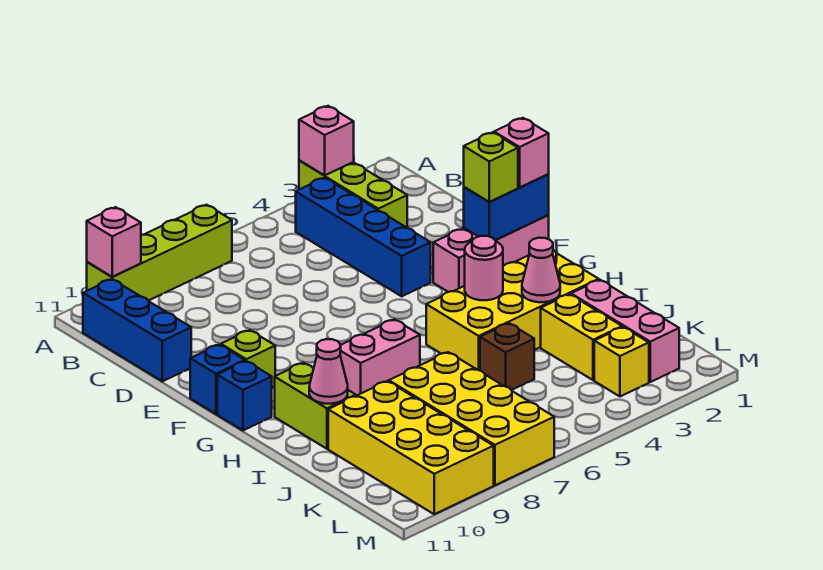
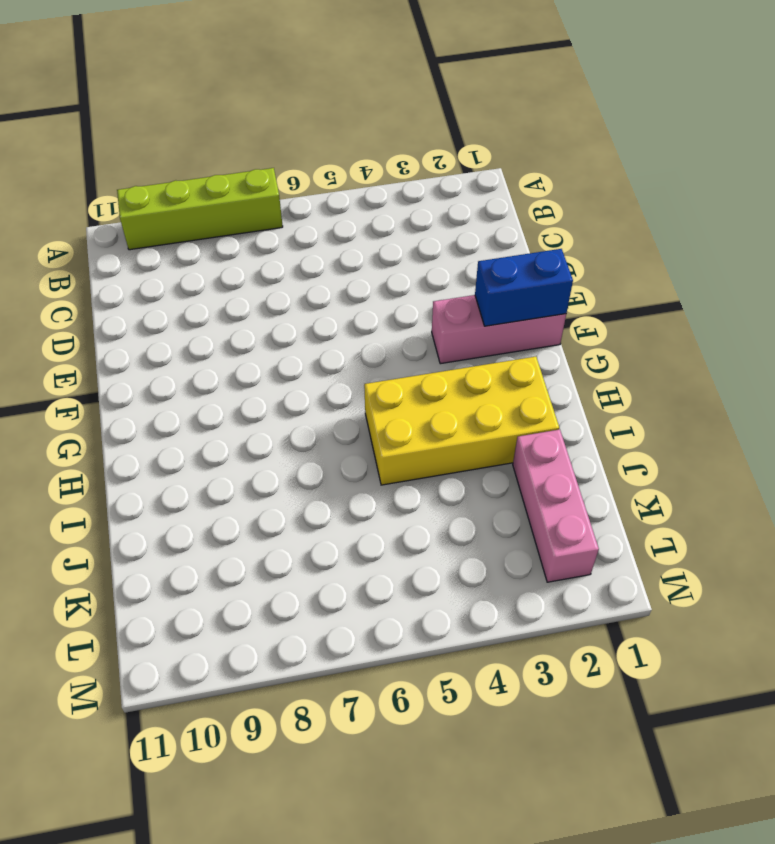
none -> lime brick A3:C3 level 1
none -> blue brick B4:E4 level 1
none -> blue brick B11:D11 level 1

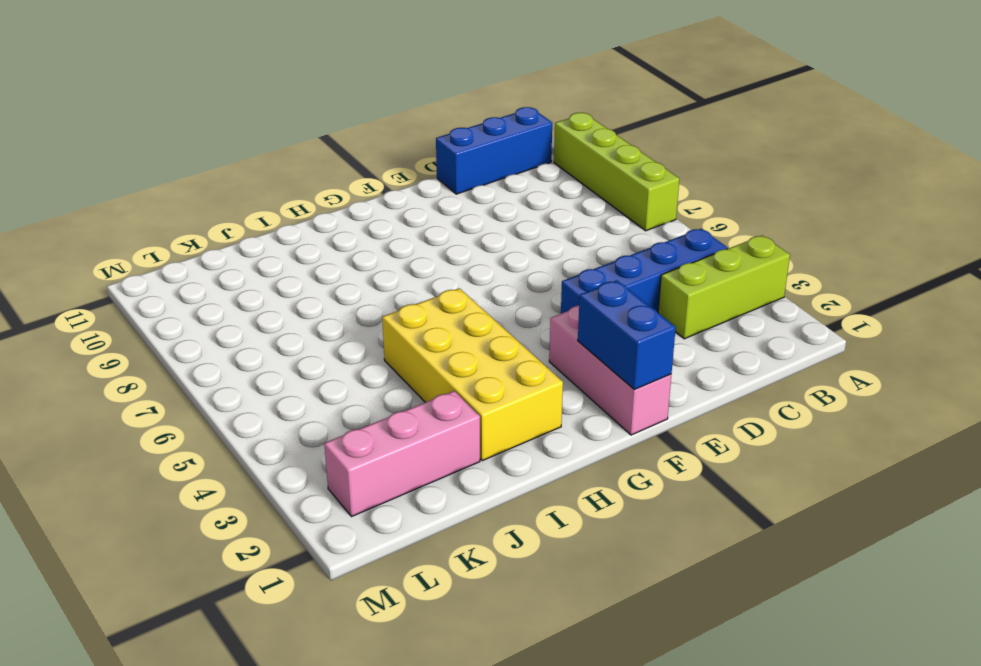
none -> lime brick F10 level 1
none -> blue brick F11 level 1
none -> blue brick G11 level 1

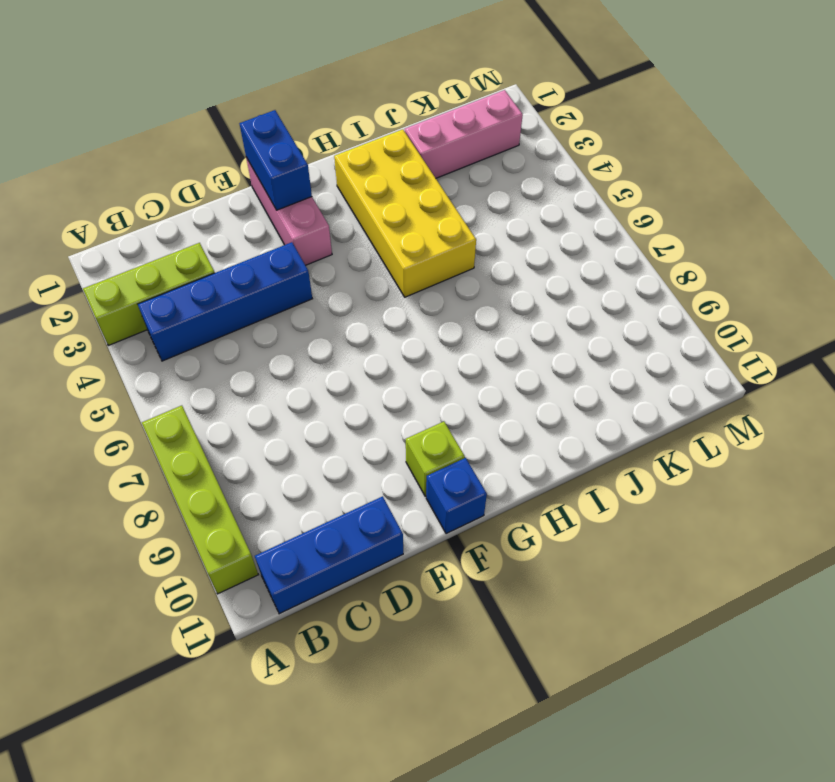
none -> blue brick G11 level 1
none -> pink brick H7:H8 level 1
none -> lime brick H10:I10 level 1

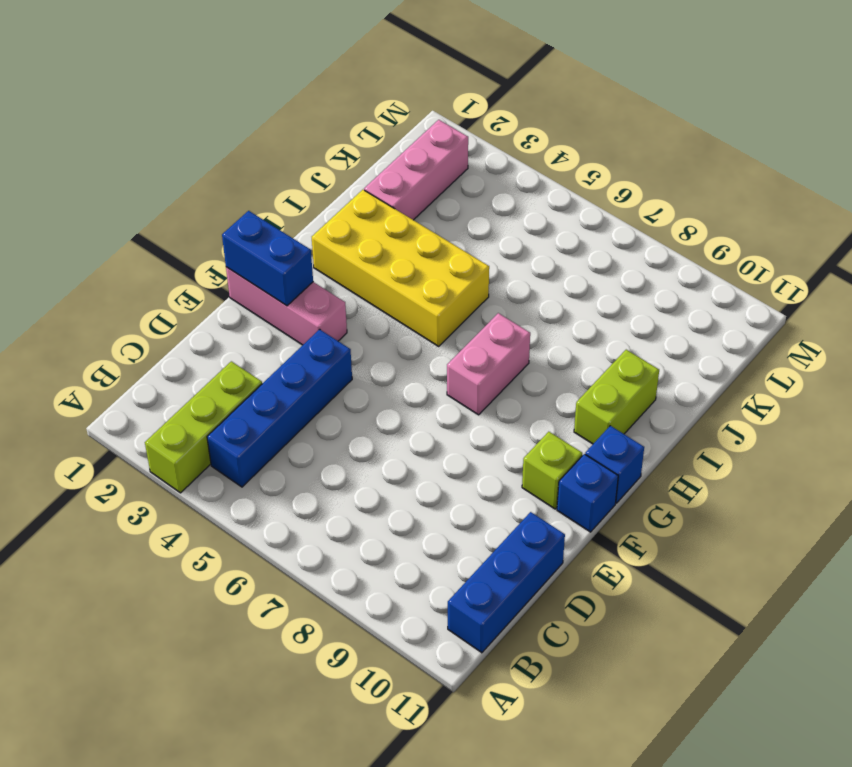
pink brick G7:H7 level 1 -> pink brick H7:H8 level 1
none -> lime brick A7:A10 level 1
none -> yellow brick J3:K3 level 1
none -> brown brick J5 level 1

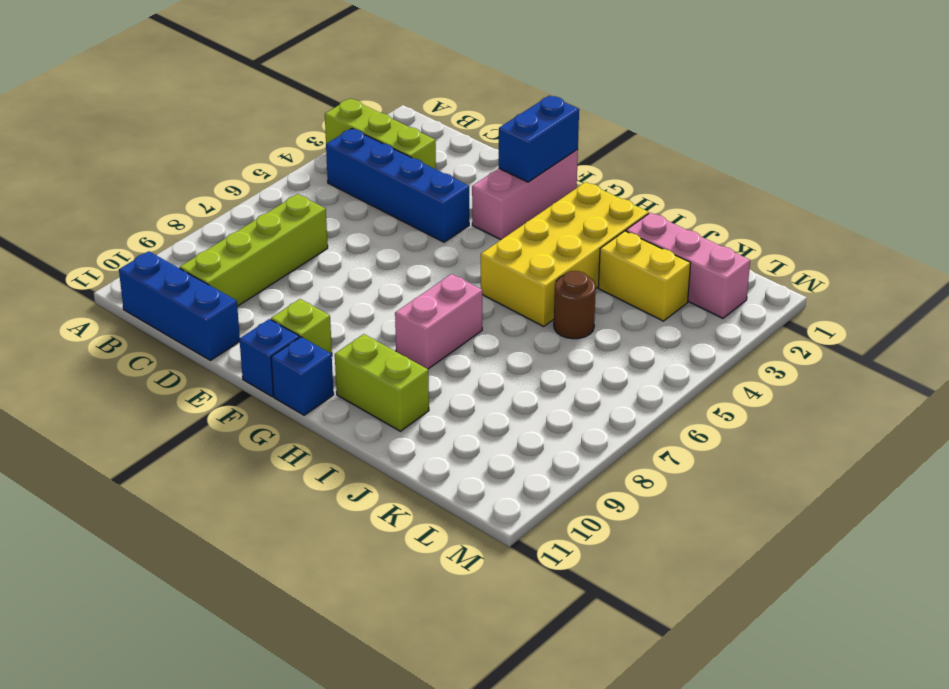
lime brick C7:C10 level 1 -> lime brick A7:A10 level 1
brown round brick J5 level 1 -> brown brick J5 level 1
none -> yellow brick J7:M8 level 1
none -> yellow brick J9:M10 level 1
none -> yellow brick L3 level 1

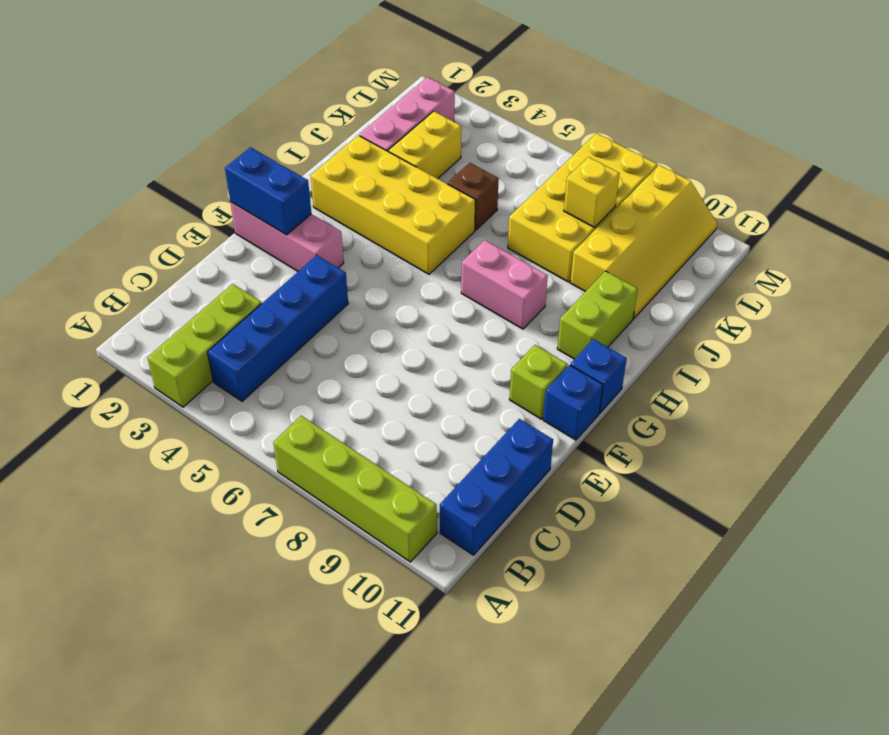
yellow slope J9:M10 level 1 top 9 -> yellow brick J9:M10 level 1
yellow brick K8 level 2 -> yellow brick L3 level 1
none -> pink brick A3 level 2
none -> pink brick A10 level 2
none -> pink round brick H4 level 2

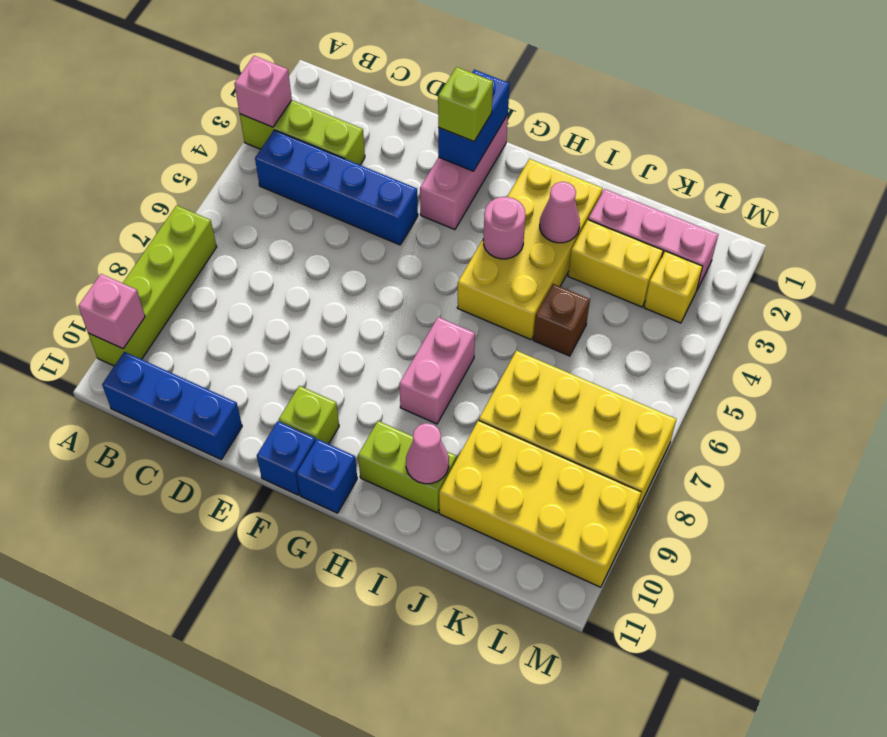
none -> pink brick F1 level 3

